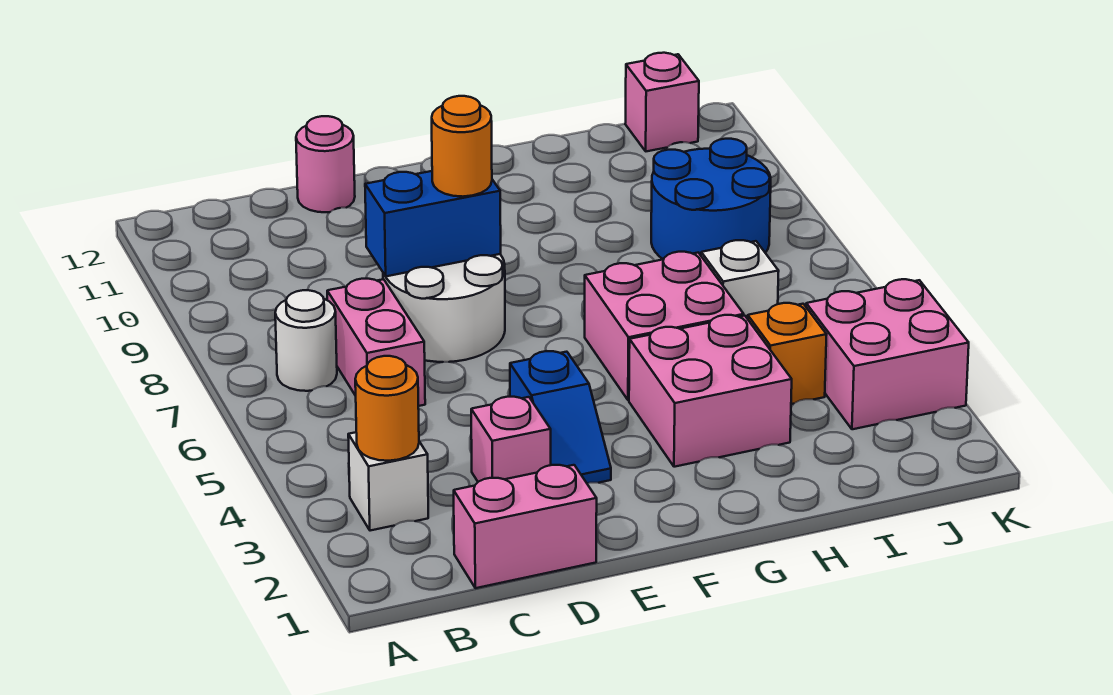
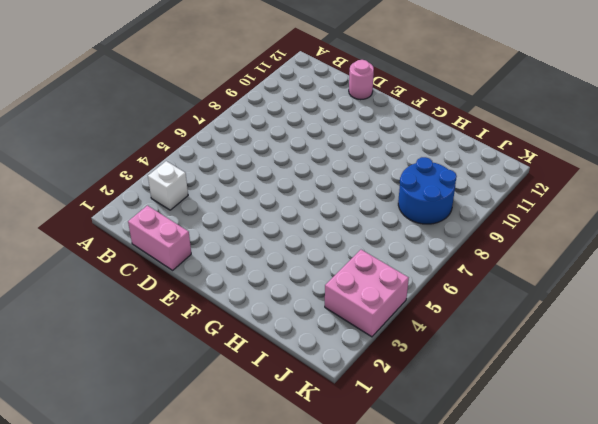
none -> white round brick B7 level 1
none -> pink brick C6:C7 level 1
none -> pink brick D3 level 1

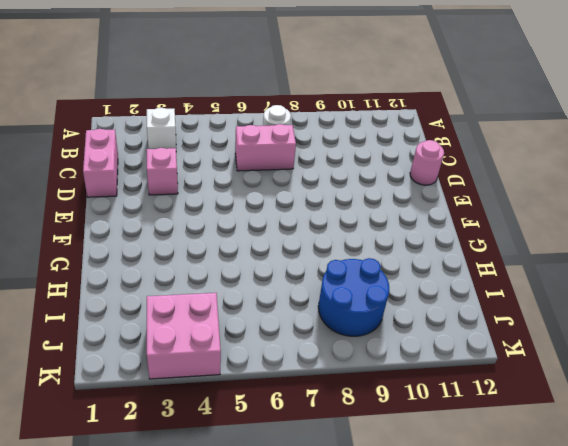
none -> white round brick D7:E8 level 1
none -> blue slope E3:E4 level 1 top 4
none -> pink brick G3:H4 level 1

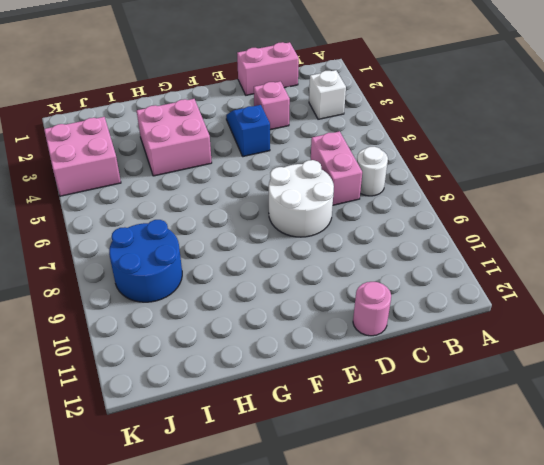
none -> pink brick G5:H6 level 1
none -> orange brick I4 level 1
none -> white brick I6 level 1

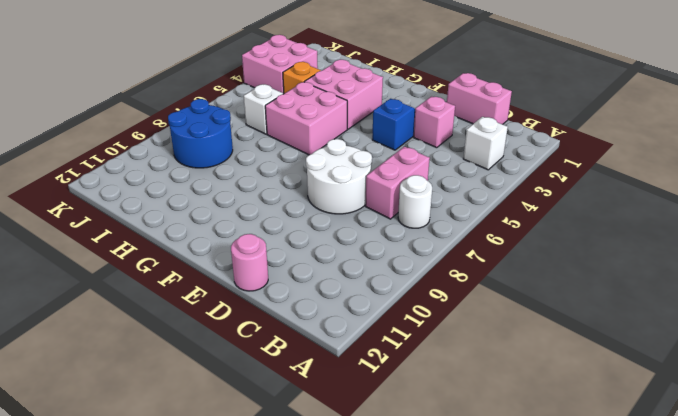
none -> pink brick J12 level 1
none -> orange round brick B3 level 2
none -> blue brick D8:E8 level 2

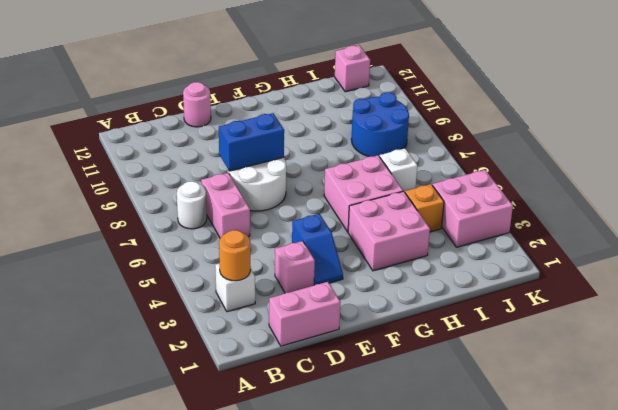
none -> orange round brick E8 level 3

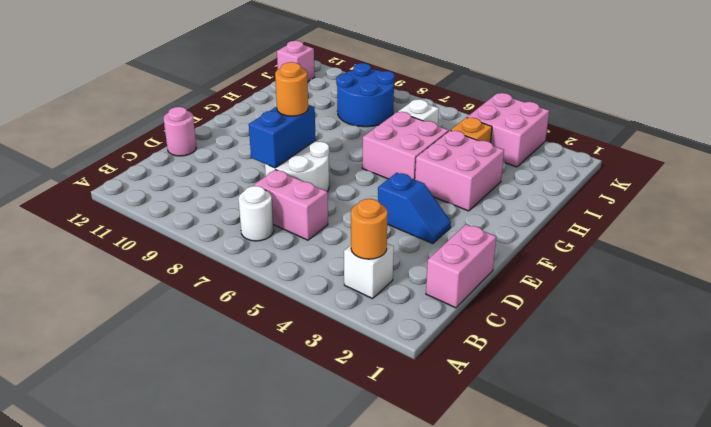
none -> pink brick D3 level 1

